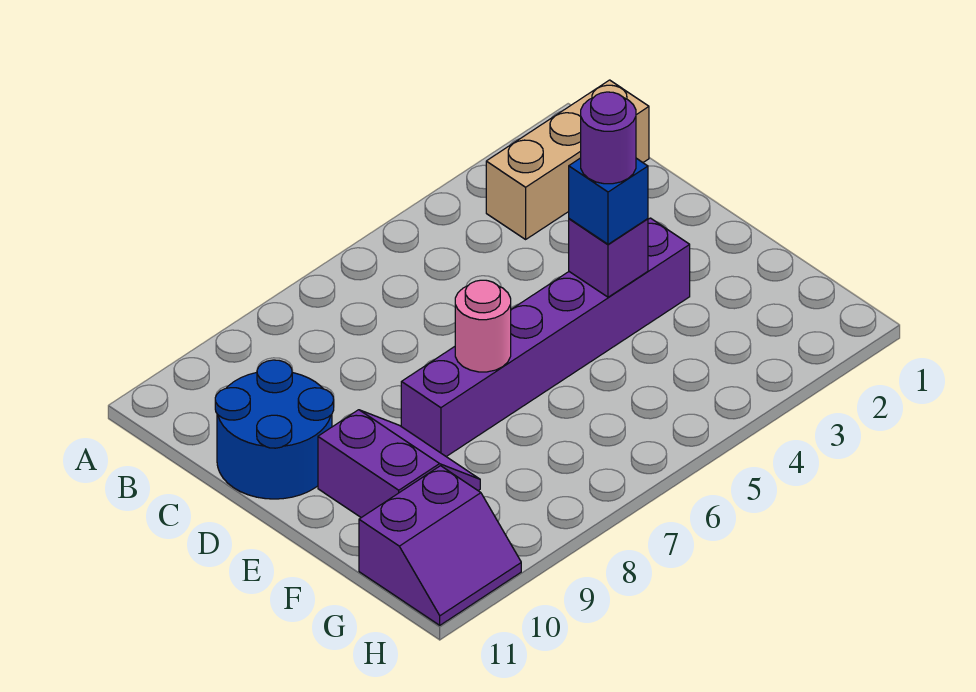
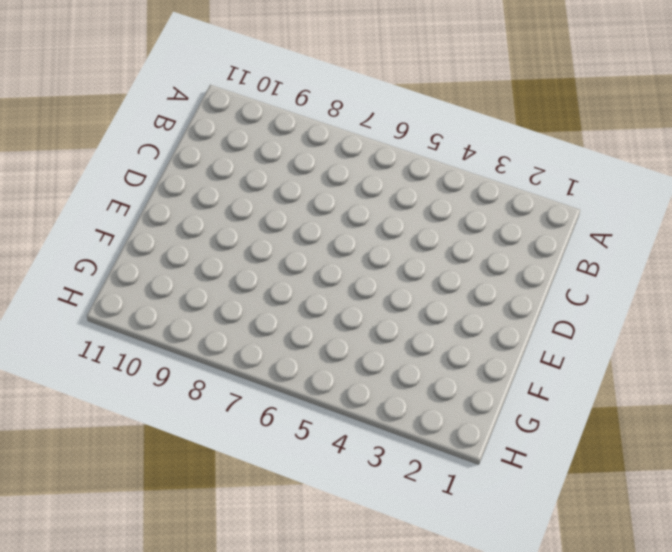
none -> tan brick B1:B3 level 1
none -> blue round brick C10:D11 level 1

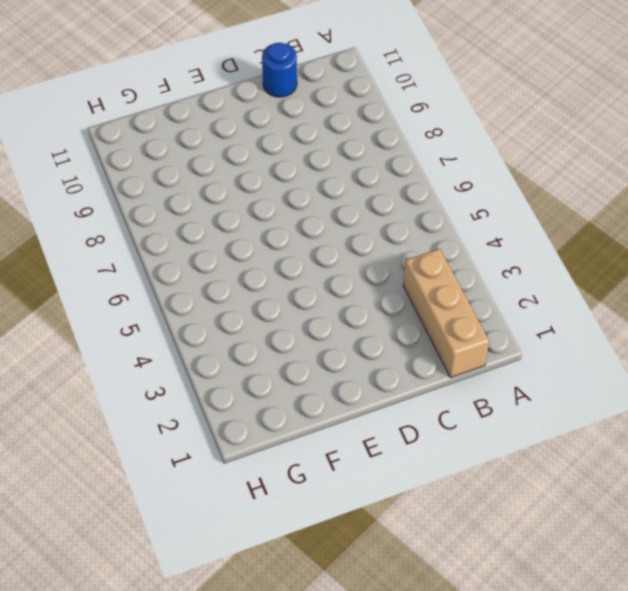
blue round brick C11 level 1 -> blue round brick C10:D11 level 1
none -> purple brick E3:E8 level 1
none -> purple slope E9:F10 level 1 top 10

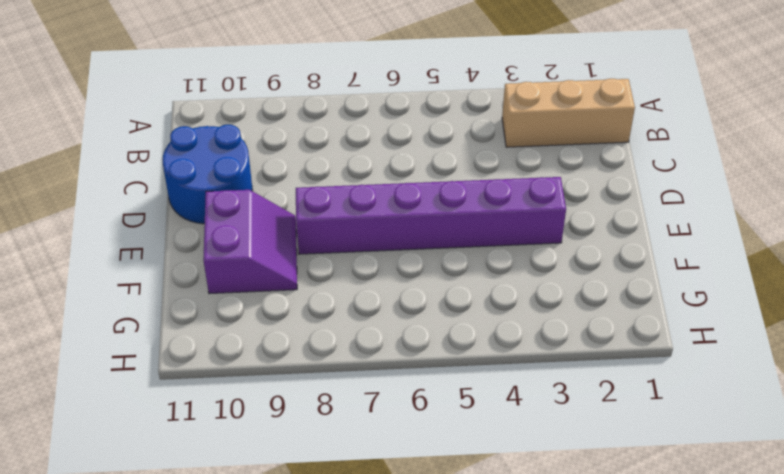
none -> purple slope G10:H11 level 1 top G
none -> purple brick E4 level 2

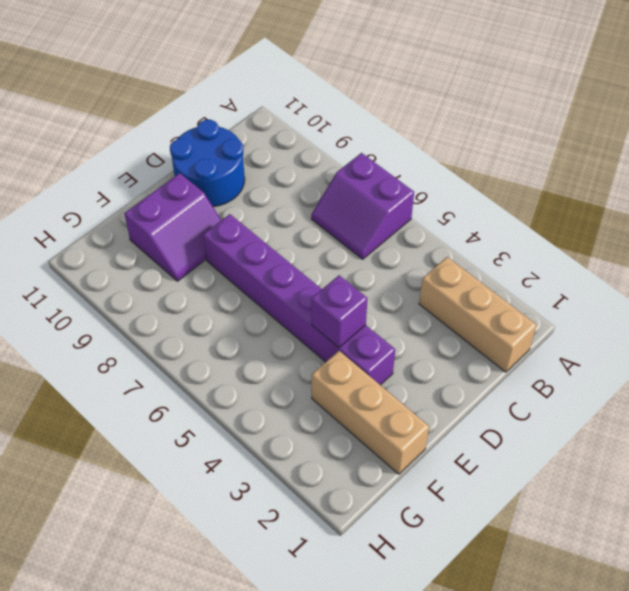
purple slope A6:B7 level 1 top A -> purple slope G10:H11 level 1 top G
tan brick F1:F3 level 1 -> none
none -> pink round brick E7 level 2
none -> blue brick E4 level 3

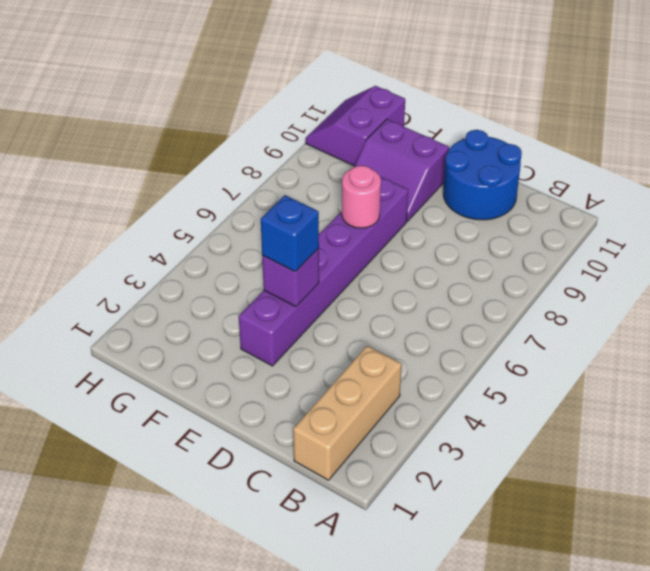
none -> purple round brick E4 level 4

